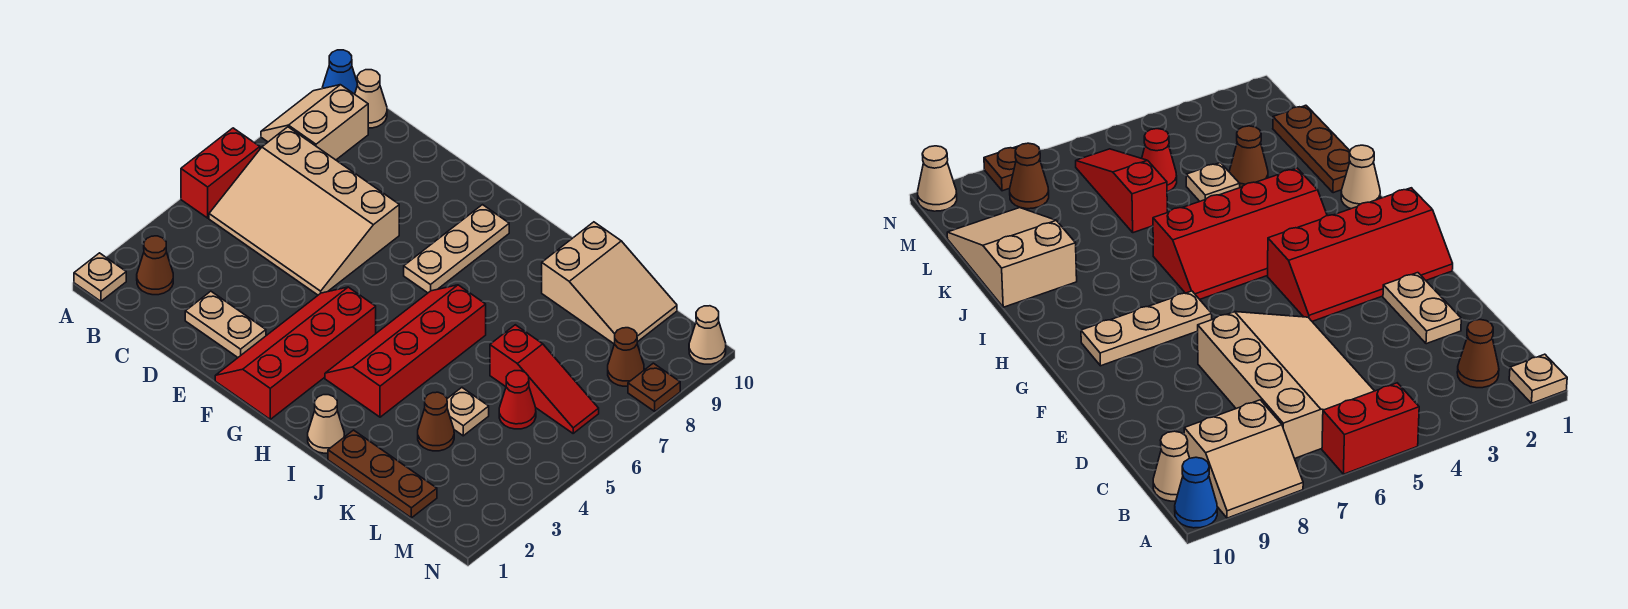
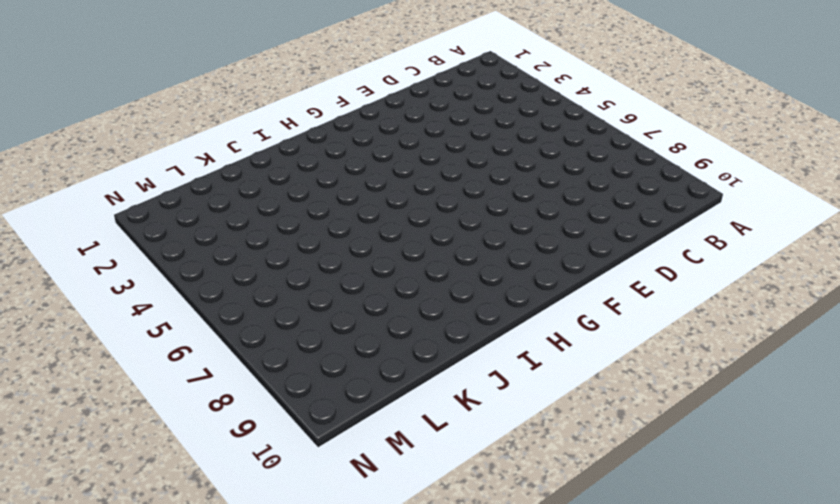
none -> tan plate A1 level 1
none -> red brick A5:A6 level 1
none -> tan slope A8:B9 level 1 top B

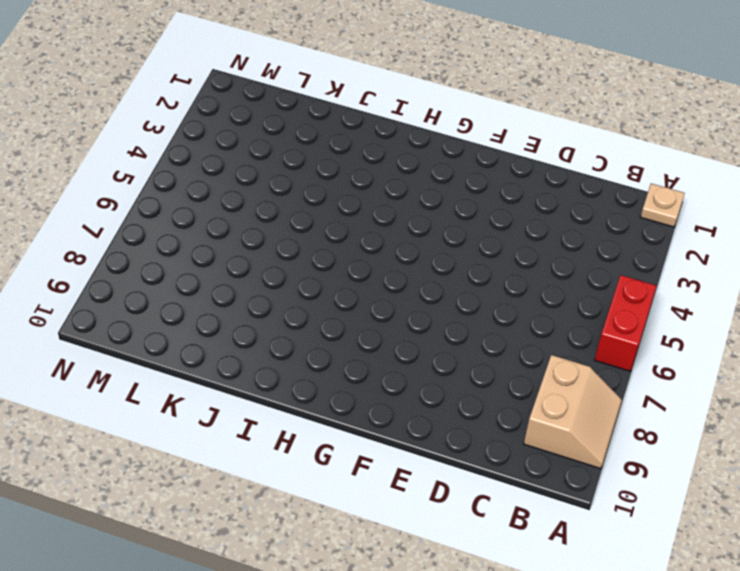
none -> blue cone A10 level 1
none -> brown cone B2 level 1
none -> tan slope B5:E7 level 1 top 7

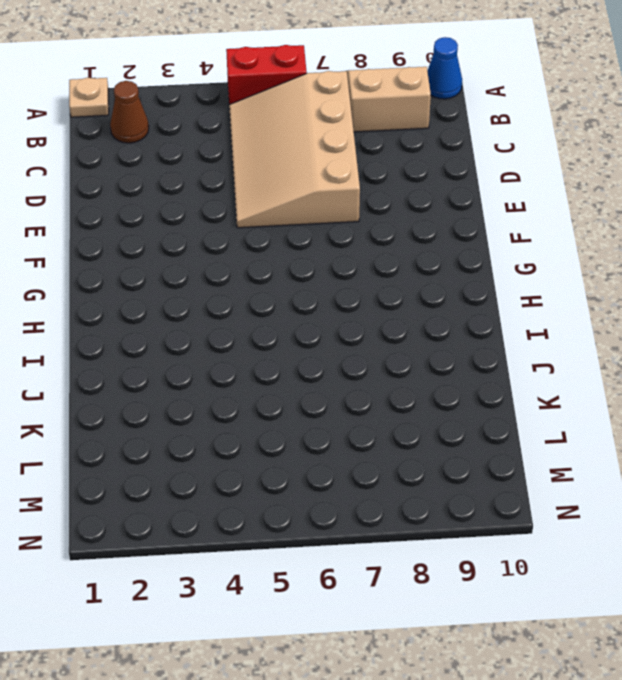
none -> tan cone B10 level 1
none -> tan plate D2:E2 level 1
none -> red slope F1:G4 level 1 top G

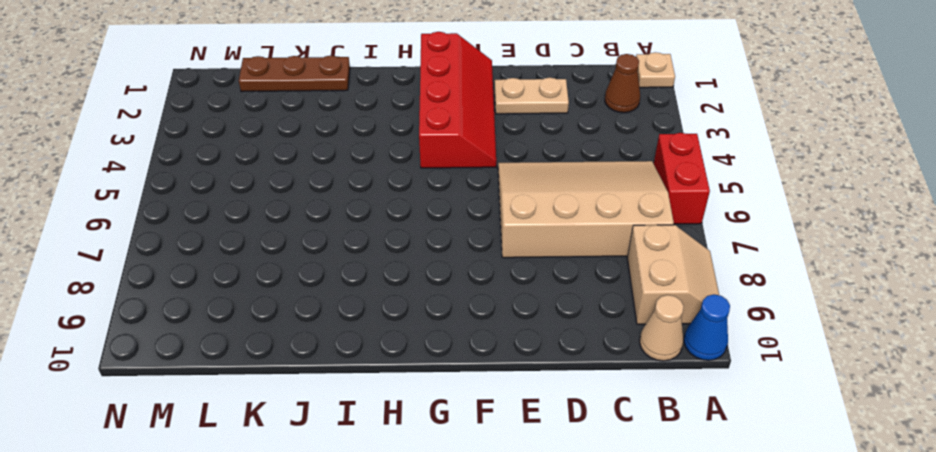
none -> tan plate G7:G9 level 1
none -> red slope H3:I6 level 1 top I
none -> tan cone I1 level 1

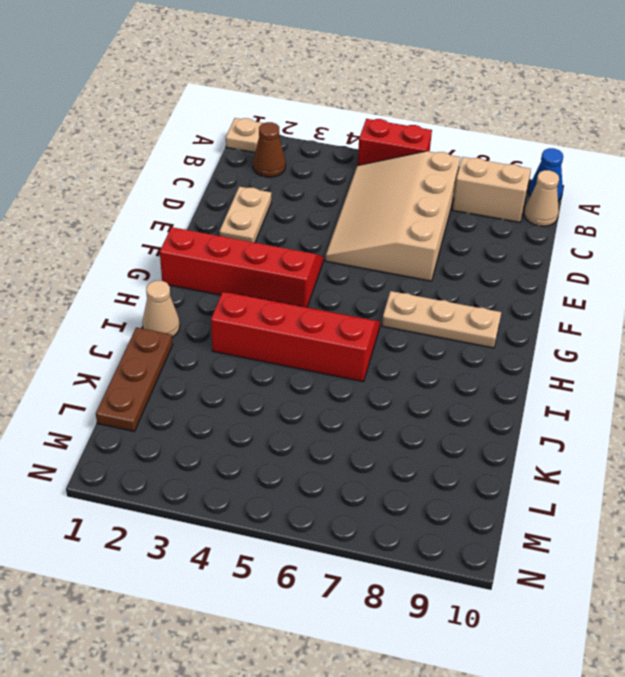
none -> tan slope J9:L10 level 1 top J
none -> brown cone K3 level 1
none -> tan plate K4 level 1

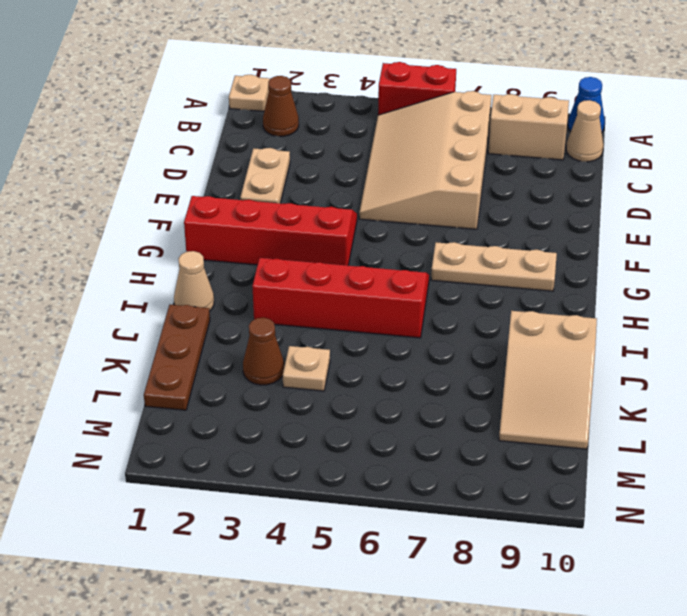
none -> red slope K6:M6 level 1 top K
none -> red cone L5 level 1
none -> brown cone M8 level 1

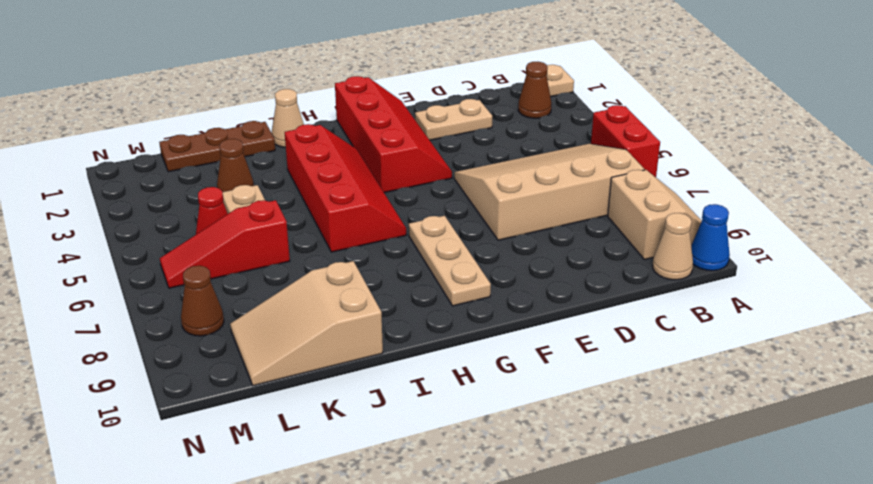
none -> brown plate N8 level 1
none -> tan cone N10 level 1

